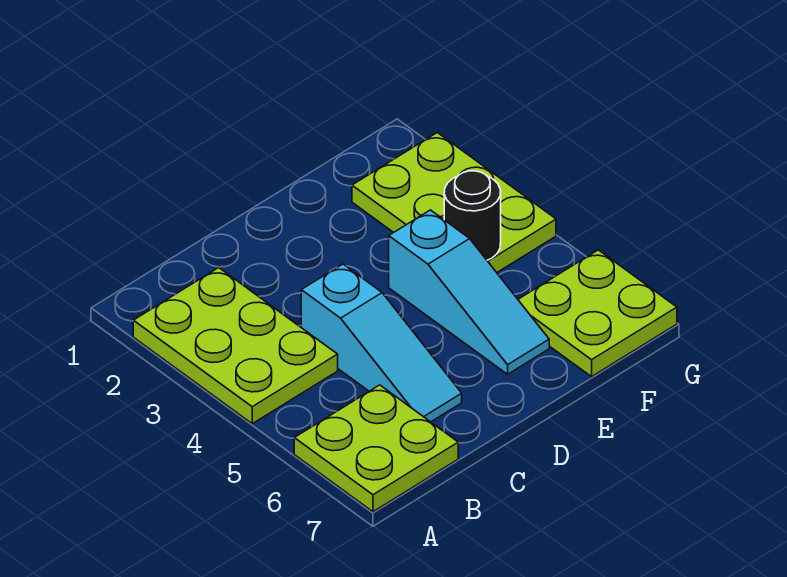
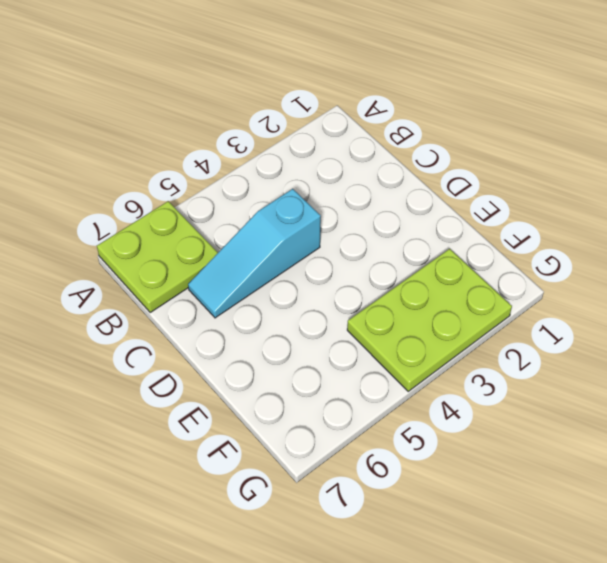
none -> lime plate A2:B4 level 1
none -> cyan slope E4:E6 level 1 top 4

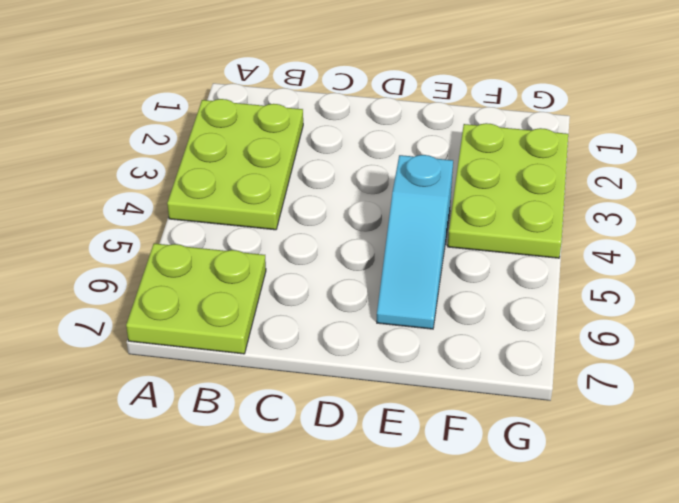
none -> cyan slope C4:C6 level 1 top 4
none -> lime plate F6:G7 level 1

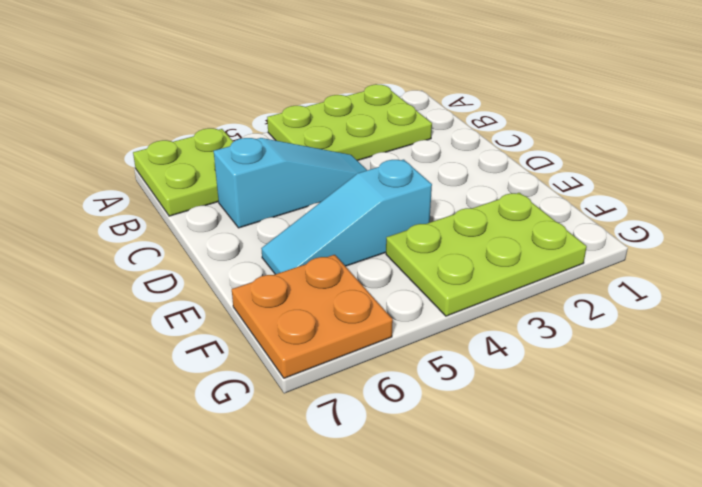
cyan slope C4:C6 level 1 top 6 -> cyan slope C4:C6 level 1 top 4
orange plate F6:G7 level 1 -> lime plate F6:G7 level 1
none -> black round brick F4 level 2

